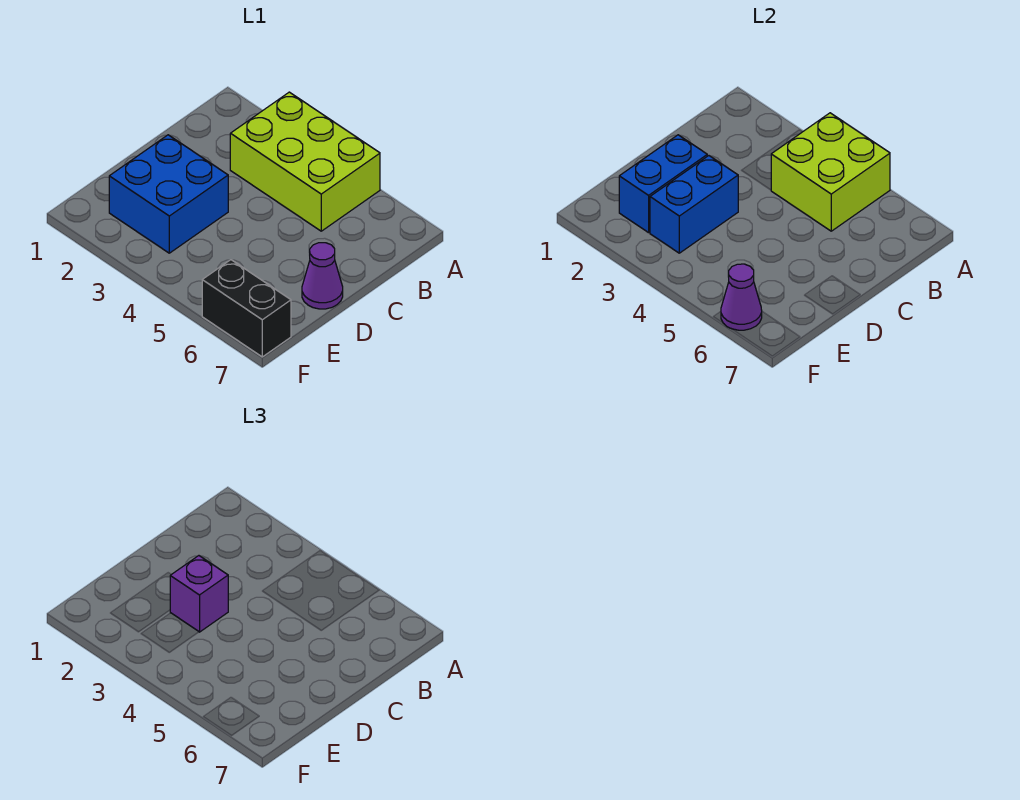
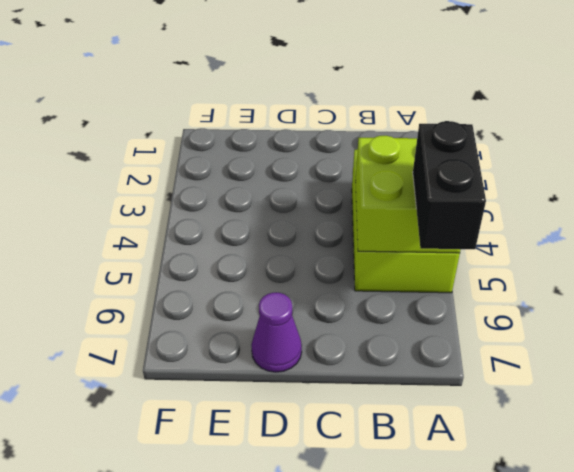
black brick A5:A6 level 3 -> black brick F6:F7 level 1
none -> blue brick D2:E3 level 1
none -> blue brick D2:E2 level 2

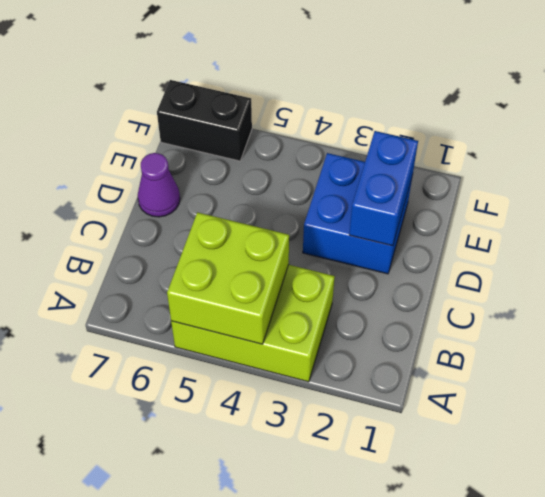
none -> blue brick D3:E3 level 2
none -> purple cone F6 level 2

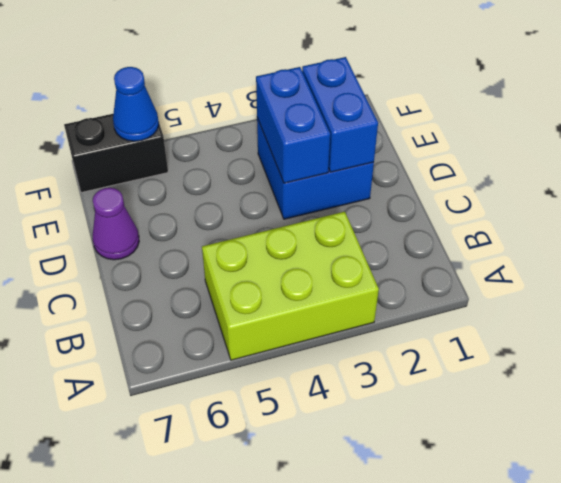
blue cone F6 level 2 -> purple cone F6 level 2
none -> lime brick A4:B5 level 2
none -> purple brick D3 level 3

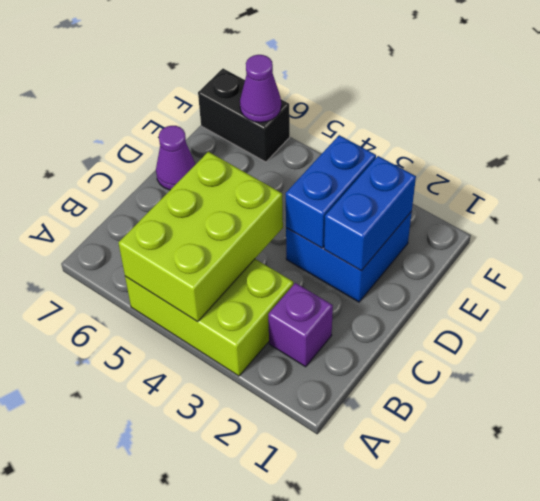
lime brick A4:C5 level 2 -> lime brick A4:B5 level 2
purple brick B2 level 1 -> purple brick D3 level 3

